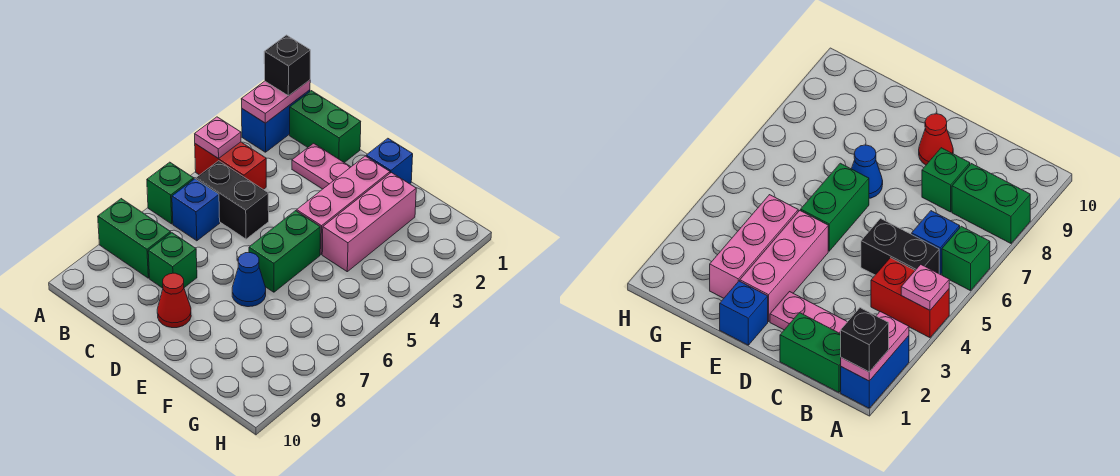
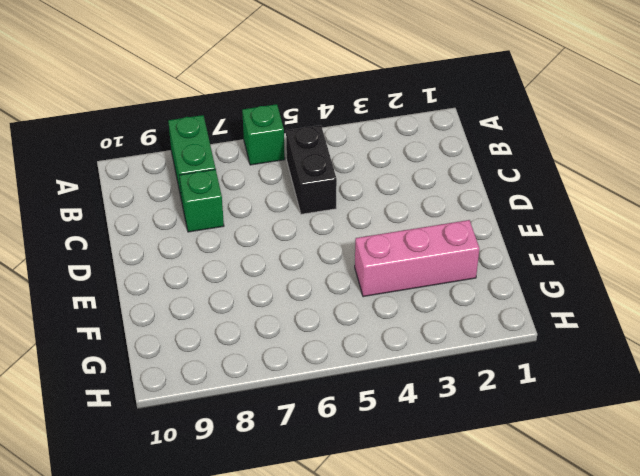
none -> blue brick A1:A2 level 1
none -> red brick A4:B4 level 1
none -> green brick B1:C1 level 1

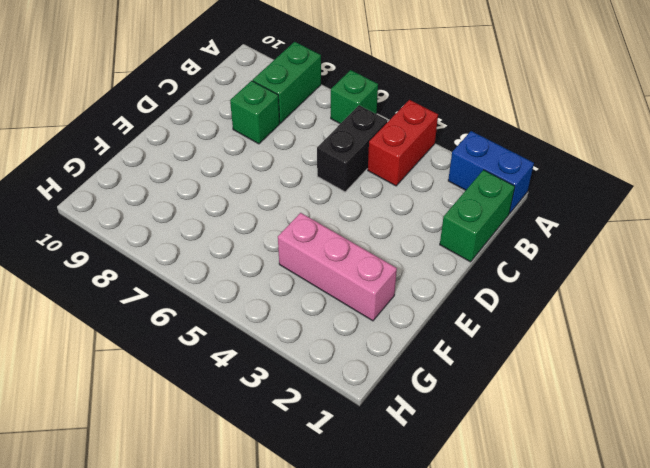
none -> blue brick B6 level 1
none -> pink plate C2:D2 level 1
none -> red cone D9 level 1

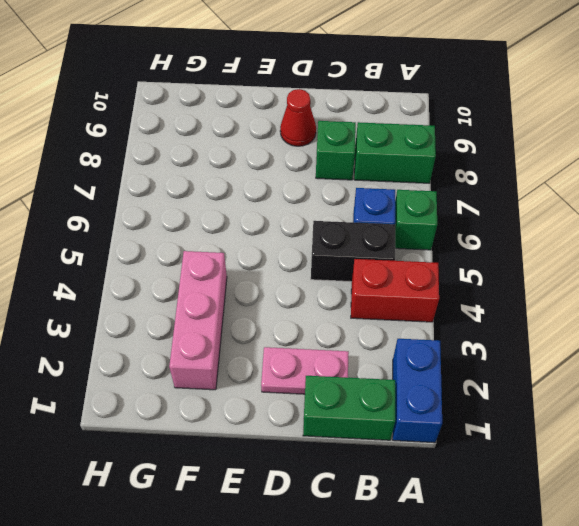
none -> blue brick E1 level 1
none -> pink brick E2:E4 level 1
none -> green brick E5:E6 level 1

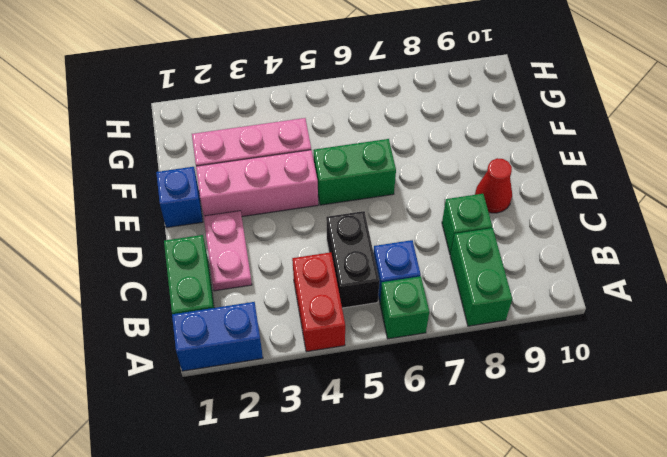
none -> blue cone E7 level 1
none -> pink plate A1:A2 level 2
none -> pink plate A4 level 2

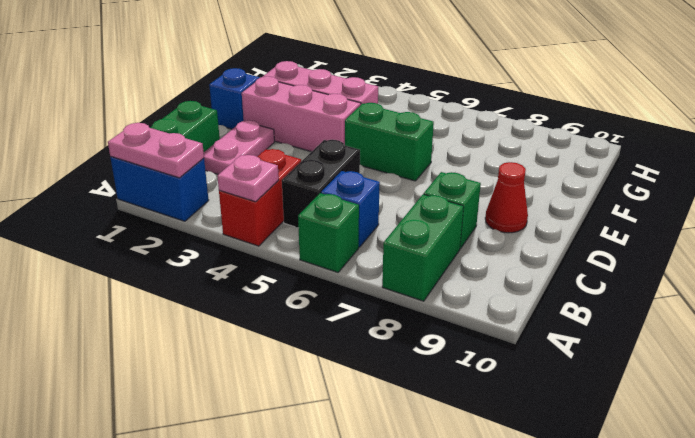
none -> blue cone E7 level 1
none -> black brick A1 level 3

